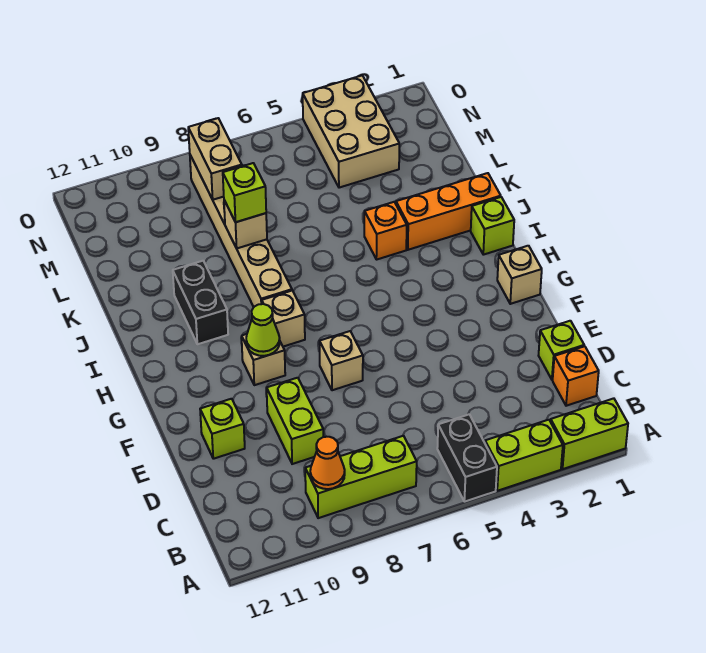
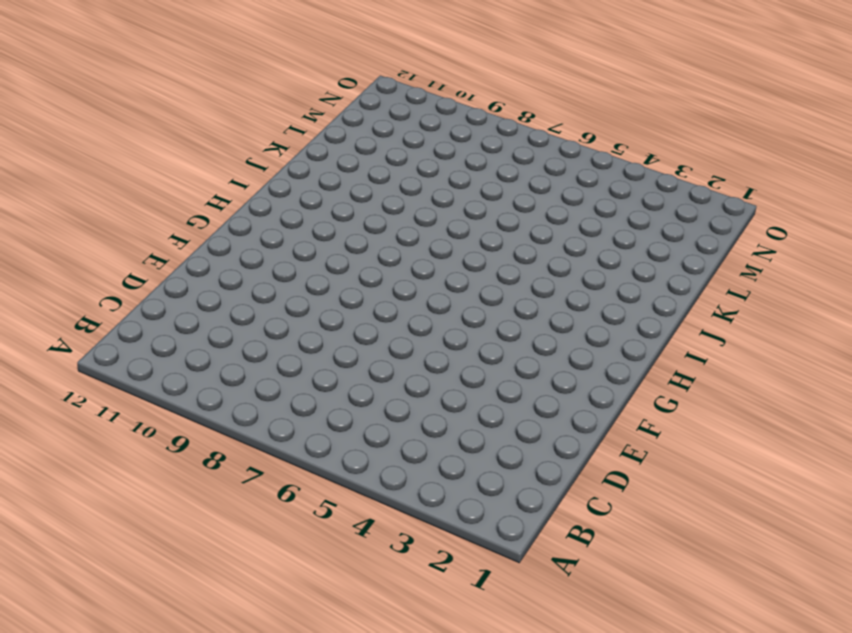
none -> lime brick A1:A2 level 1
none -> lime brick A3:A4 level 1
none -> black brick A5:B5 level 1

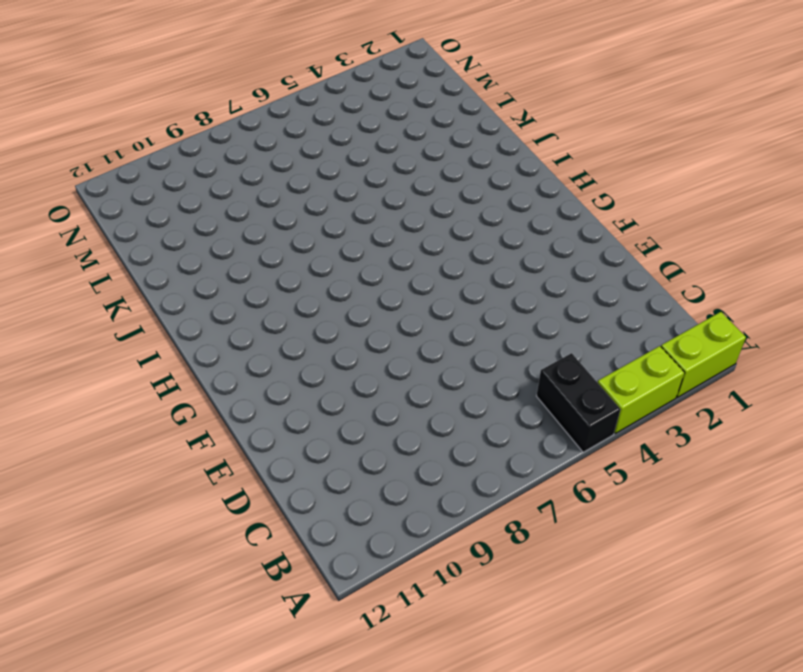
none -> lime brick B7:B9 level 1
none -> orange brick C1 level 1
none -> lime brick D1 level 1

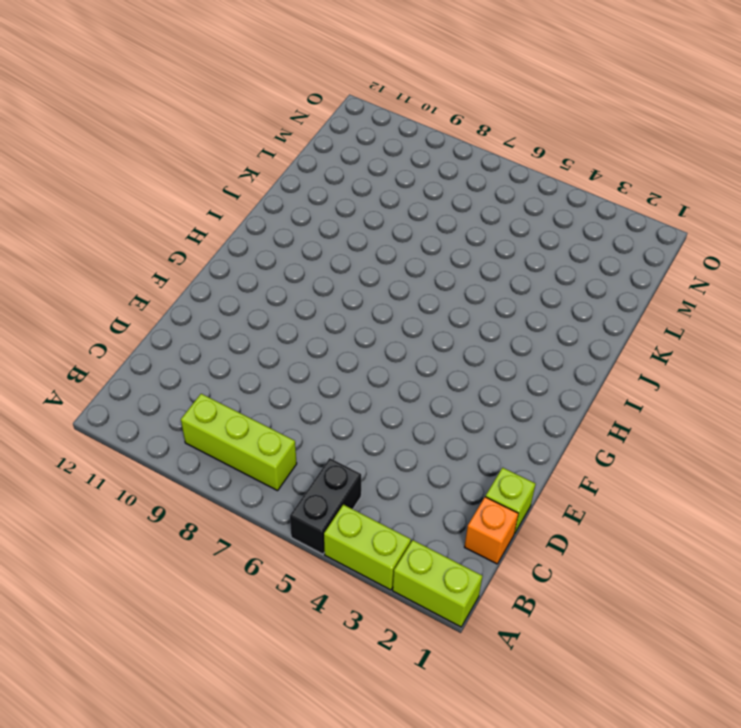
none -> lime brick D9:E9 level 1
none -> lime brick E11 level 1
none -> tan brick F7 level 1

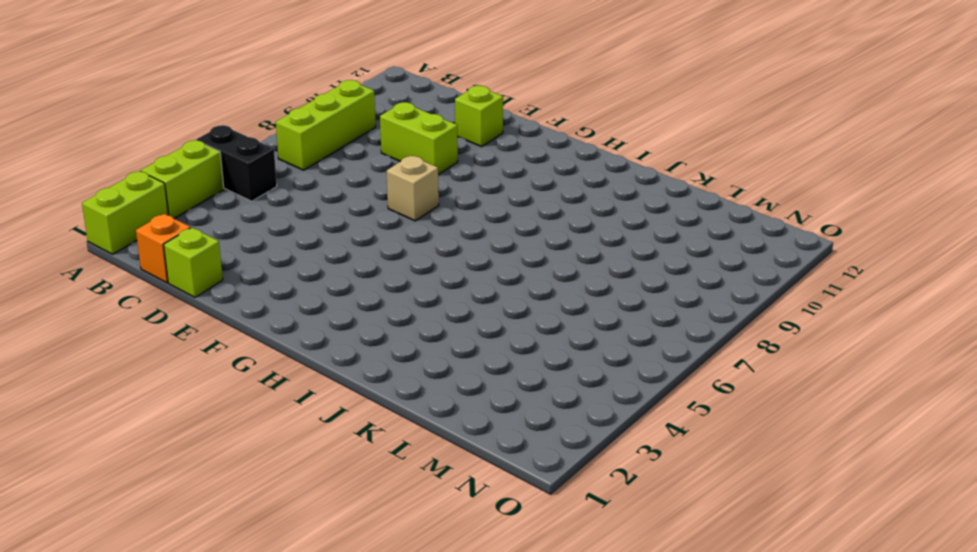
none -> tan brick G1 level 1
none -> tan brick G9 level 1
none -> tan brick H8 level 1

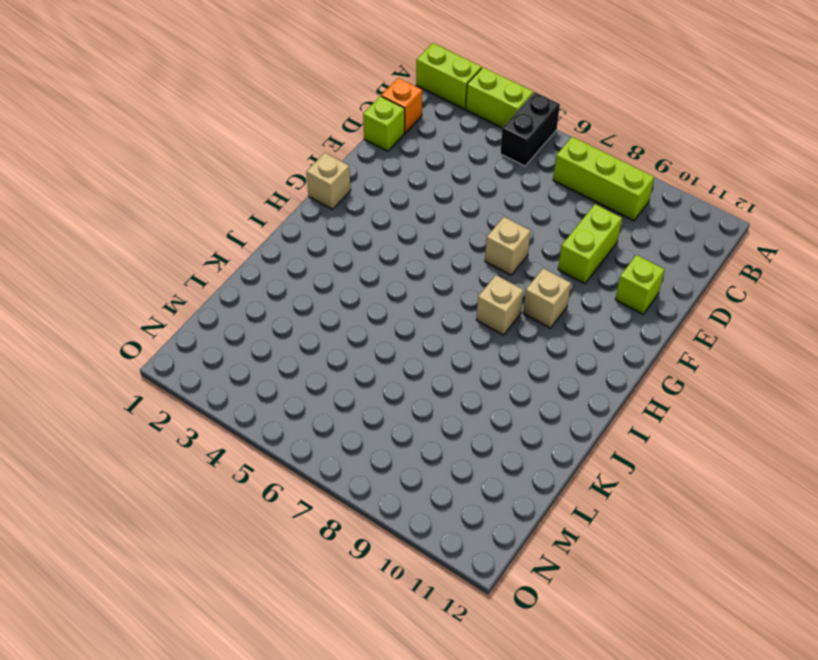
none -> lime brick I1 level 1
none -> tan brick I8:N8 level 1
none -> black brick I10:J10 level 1

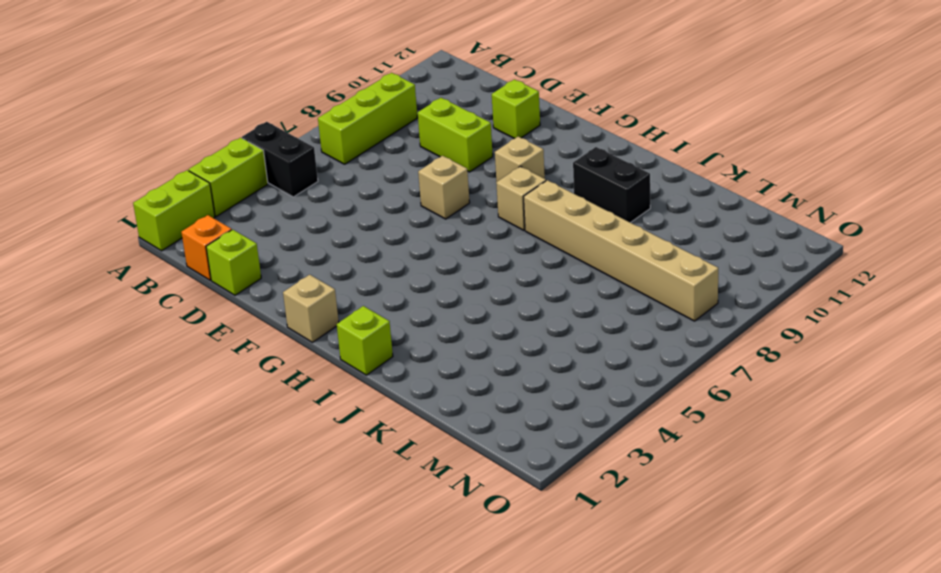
none -> orange brick J1:J3 level 1
none -> orange brick J4 level 1
none -> tan brick M3:O4 level 1

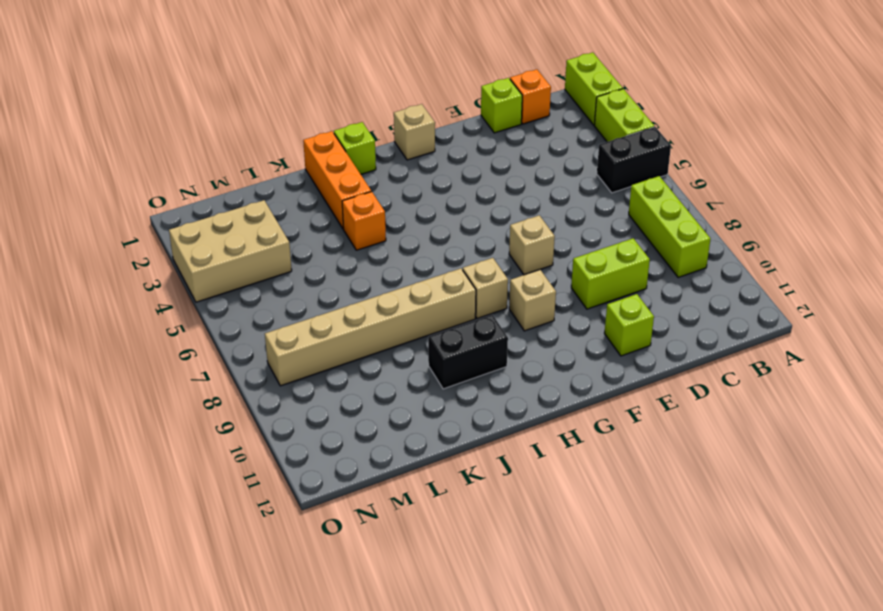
none -> orange cone B9 level 2
none -> lime cone G9 level 2
none -> tan brick K8 level 2

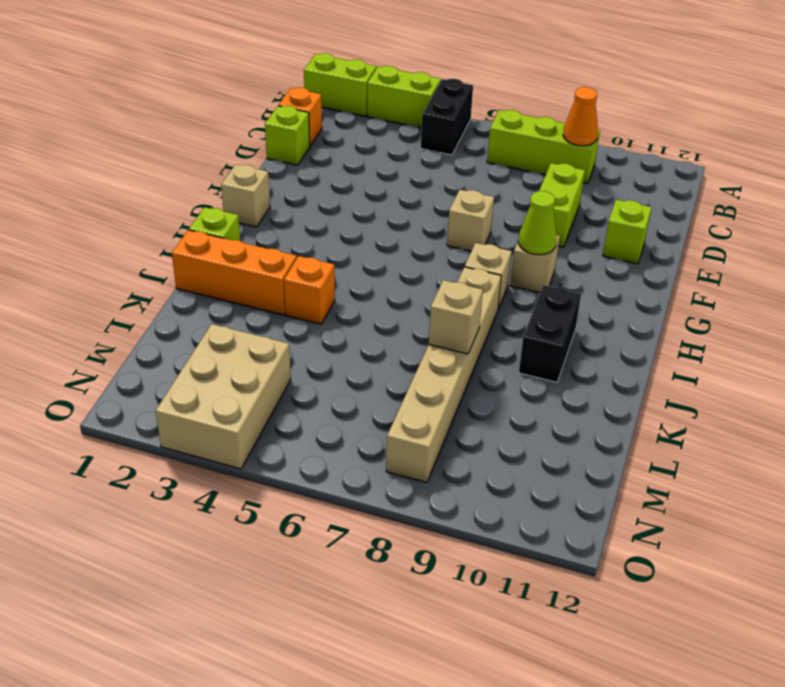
none -> tan brick M8:N8 level 2
none -> lime brick K8 level 3

